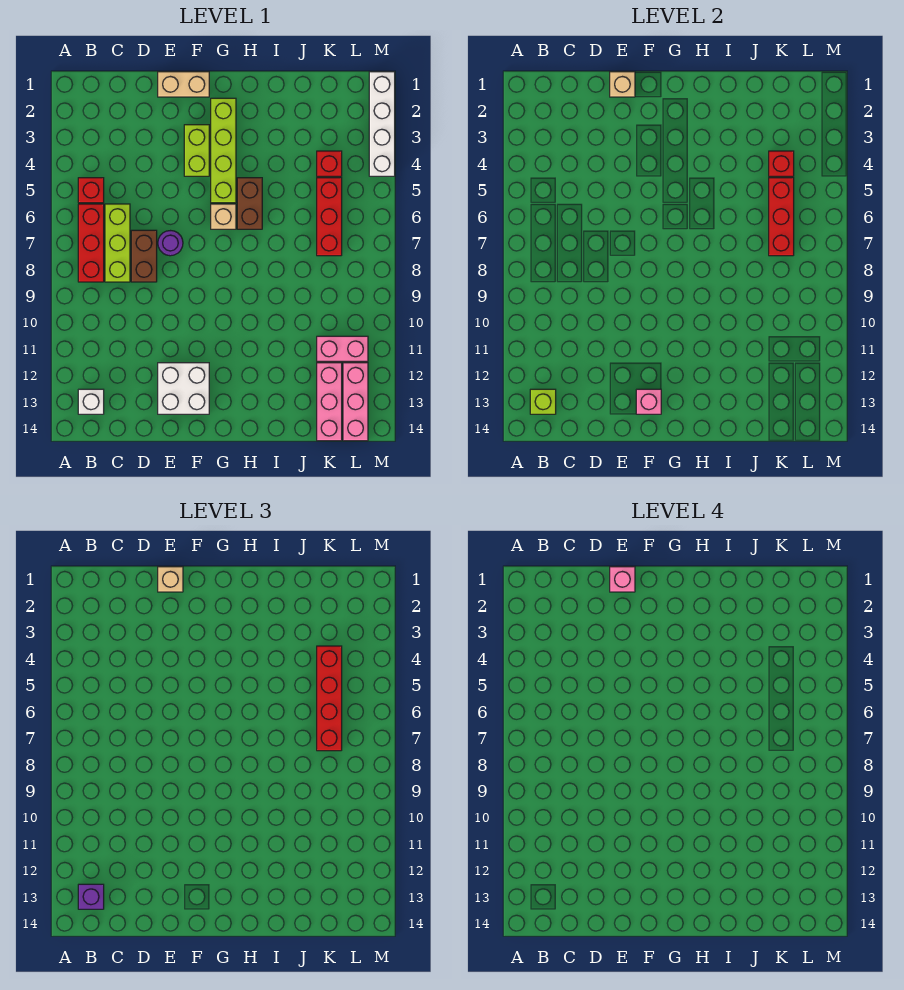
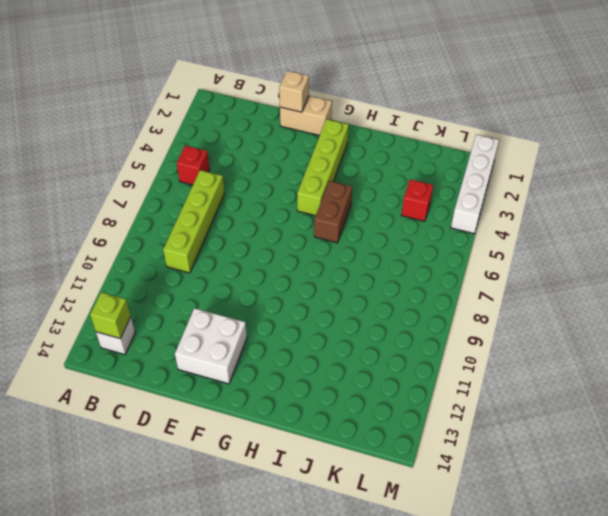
lime brick C6:C9 level 1 -> lime brick C6:C8 level 1
none -> red brick B6:B8 level 1
none -> brown brick D7:D8 level 1
none -> purple round brick E7 level 1

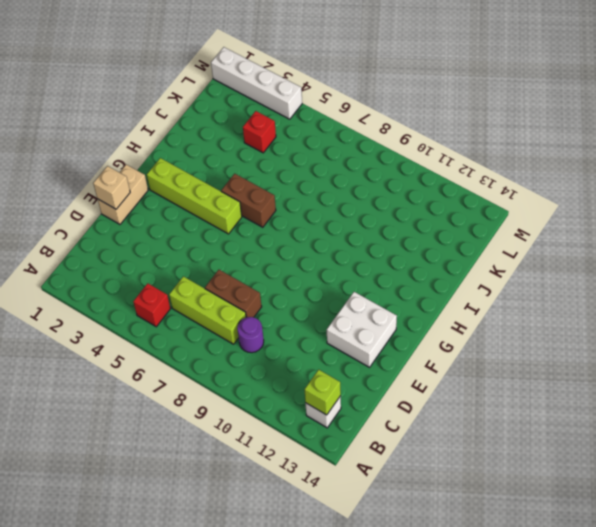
purple round brick C9 level 1 -> purple round brick E7 level 1
none -> red brick B6:B8 level 1
none -> lime brick F3:F4 level 1
none -> tan brick G6 level 1

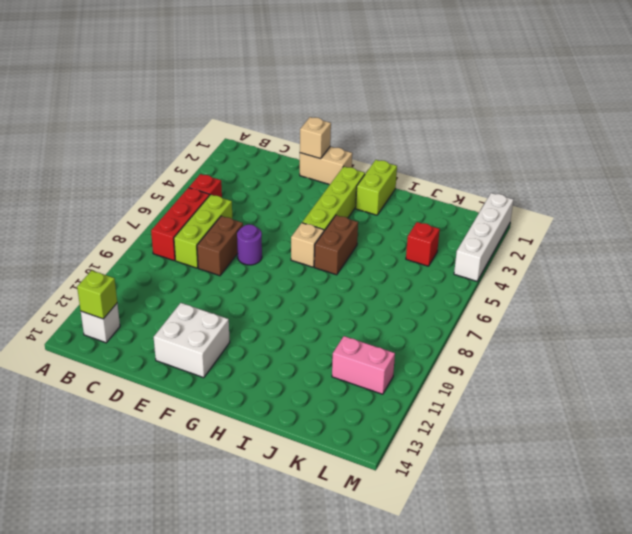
lime brick H1:H2 level 1 -> lime brick F3:F4 level 1
none -> red brick K5:K7 level 1
none -> pink brick K12:K14 level 1
none -> pink brick L12:L14 level 1

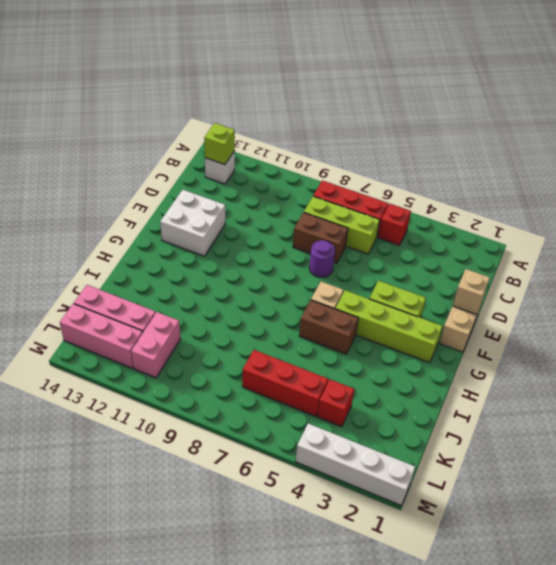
none -> pink brick F13 level 2
none -> red brick K4 level 2
none -> red brick K5:K7 level 2

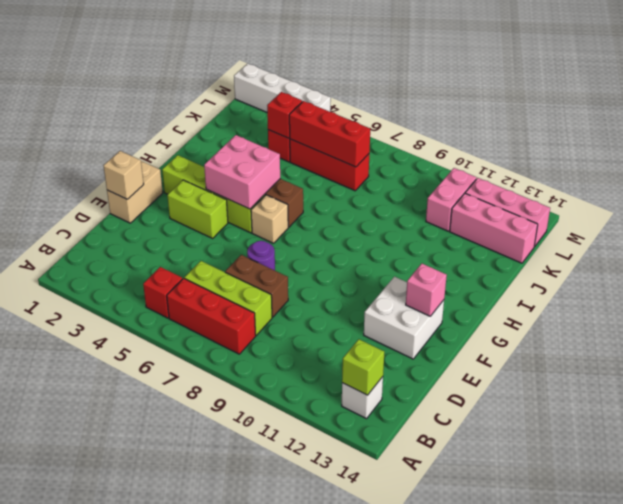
pink brick G4:H5 level 2 -> none
none -> purple brick B13 level 3
none -> tan brick E1 level 3
none -> red brick K4:K7 level 3

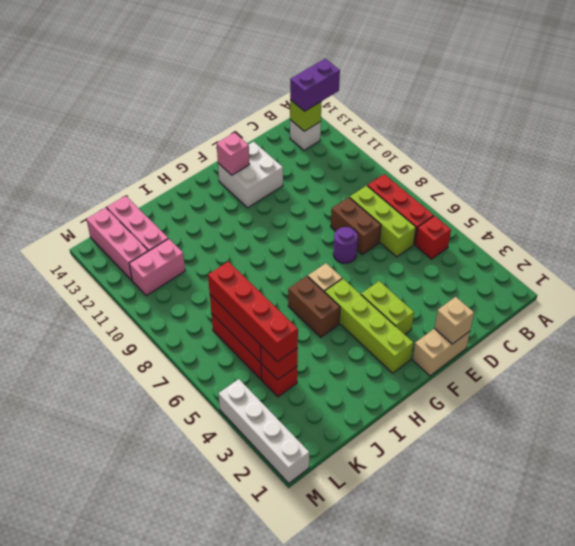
purple brick A13:B13 level 3 -> purple brick B13 level 3
none -> tan brick E1 level 3
none -> pink brick E1 level 4

